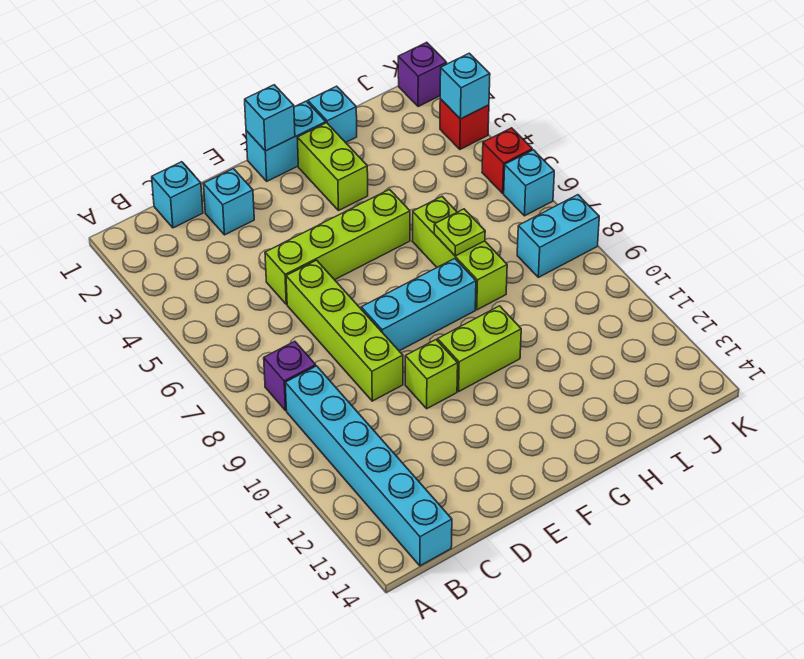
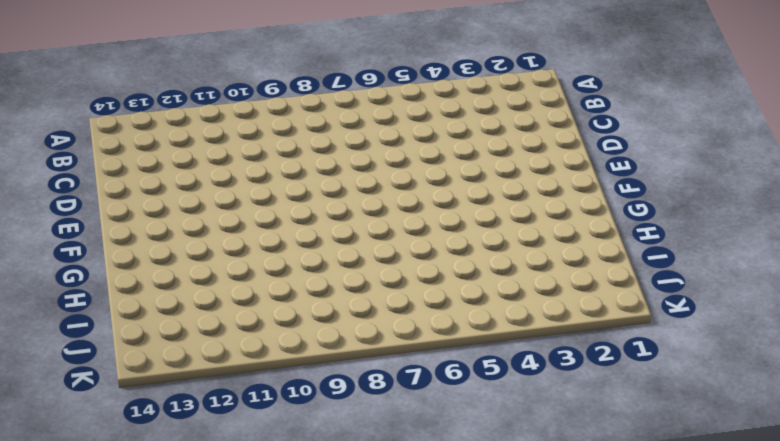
none -> purple brick B8 level 1
none -> cyan brick B9:B14 level 1
none -> cyan brick C1 level 1

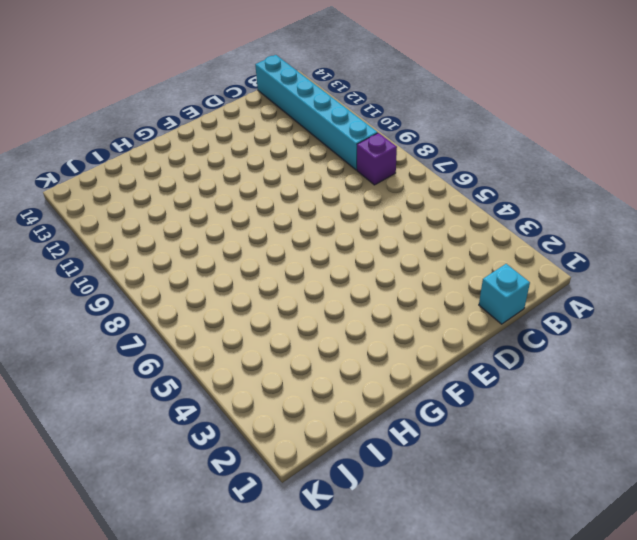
none -> cyan brick D2 level 1
none -> lime brick D5:G5 level 1
none -> lime brick D6:D9 level 1

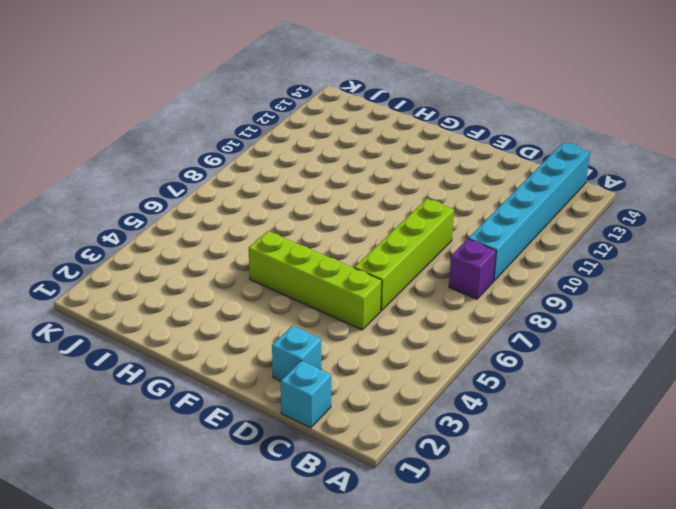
none -> cyan brick E8:G8 level 1
none -> lime brick E10 level 1
none -> cyan brick F1:G1 level 1

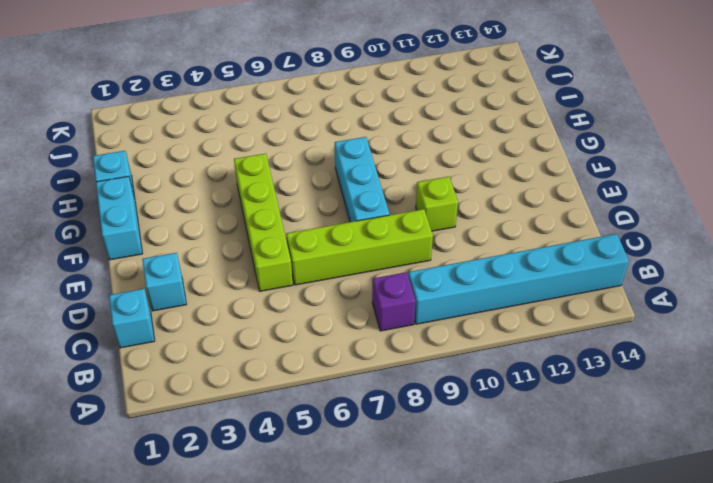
none -> lime brick F10:G10 level 1
none -> lime brick G2:G3 level 1
none -> lime brick H6:H8 level 1

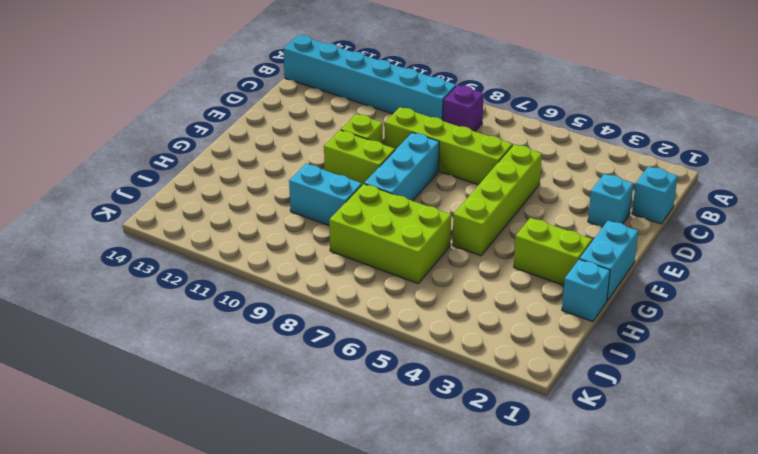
lime brick F9:F10 level 1 -> lime brick F10:G10 level 1
lime brick H6:I8 level 1 -> lime brick H6:H8 level 1
cyan brick H9:H10 level 1 -> cyan brick J8:K8 level 1
none -> purple brick K1 level 1
none -> red brick K3 level 1
none -> red brick K5 level 1

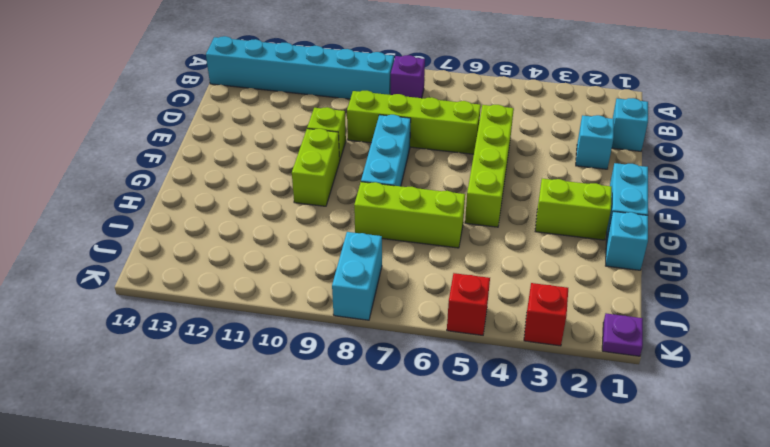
purple plate K1 level 1 -> purple brick K1 level 1
none -> cyan brick K6 level 1
none -> cyan brick F1 level 2
none -> lime plate H7 level 2

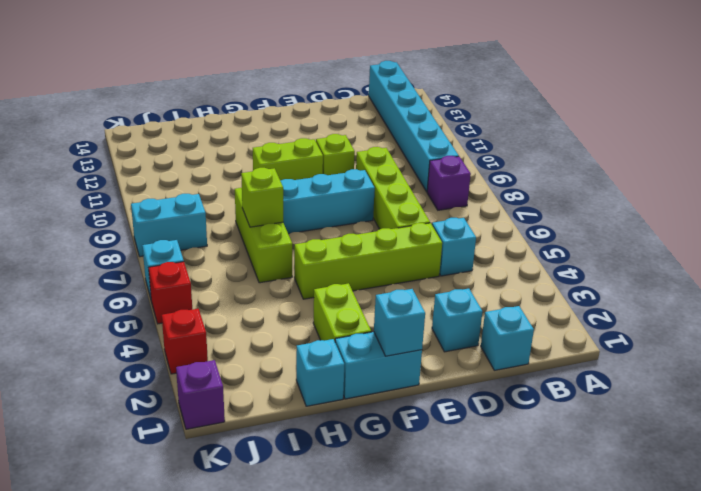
cyan brick C5 level 1 -> cyan brick K3 level 2
lime brick H7 level 2 -> lime plate H7 level 2

